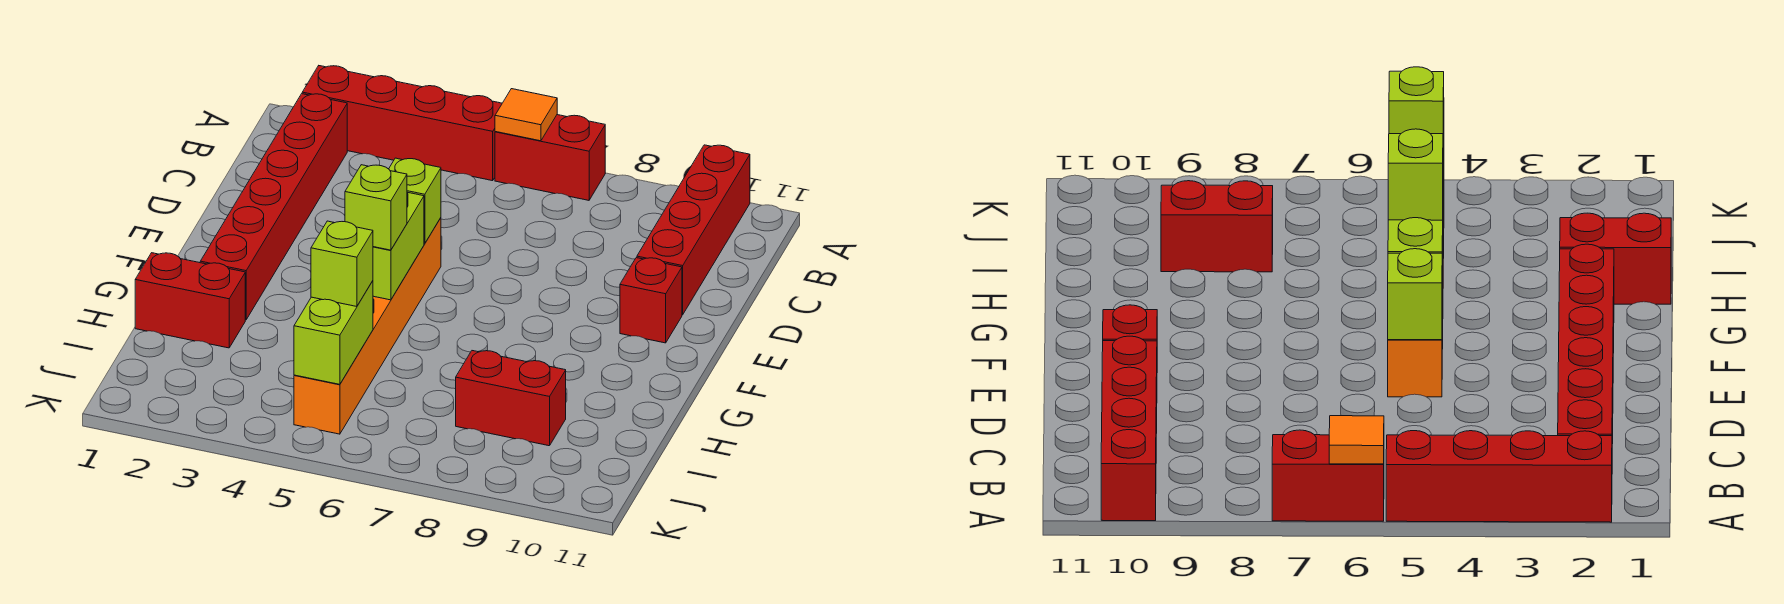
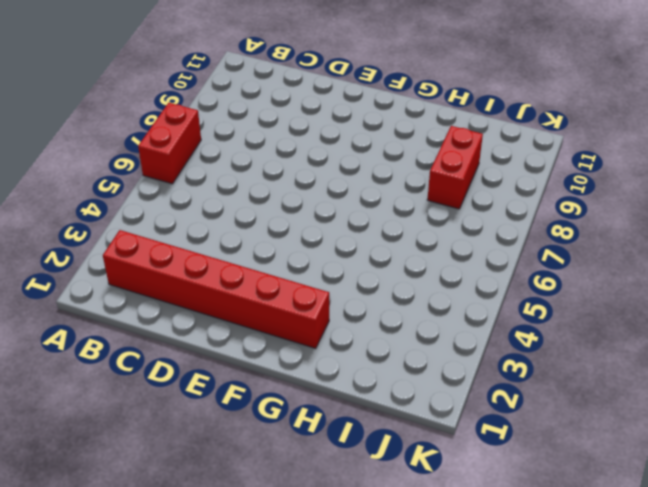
none -> red brick A2:A5 level 1
none -> red brick A10:D10 level 1
none -> orange brick E5:J5 level 1

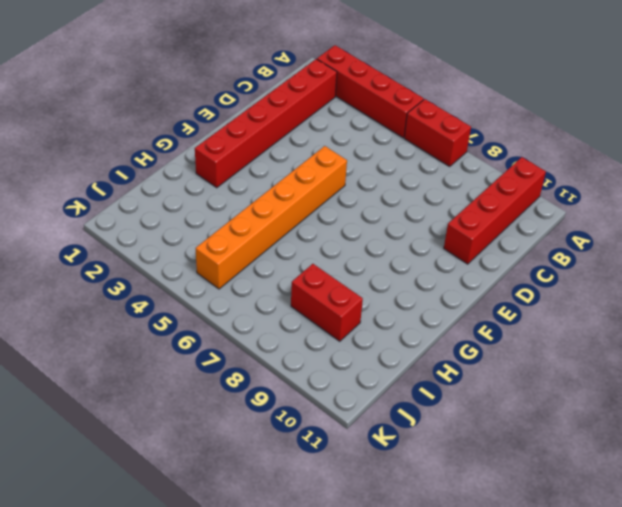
none -> red brick E10 level 1
none -> red brick H1:H2 level 1
none -> orange tile A6 level 2

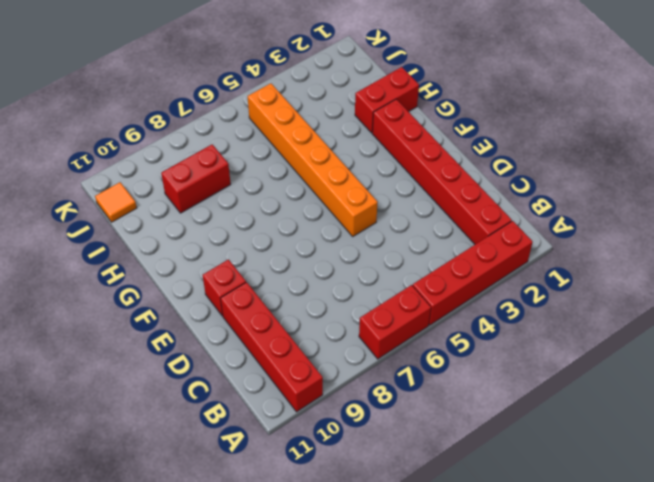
orange tile J11 level 1 -> orange tile A6 level 2
none -> lime brick E5 level 2
none -> lime brick F5:G5 level 2
none -> lime brick I5:J5 level 2

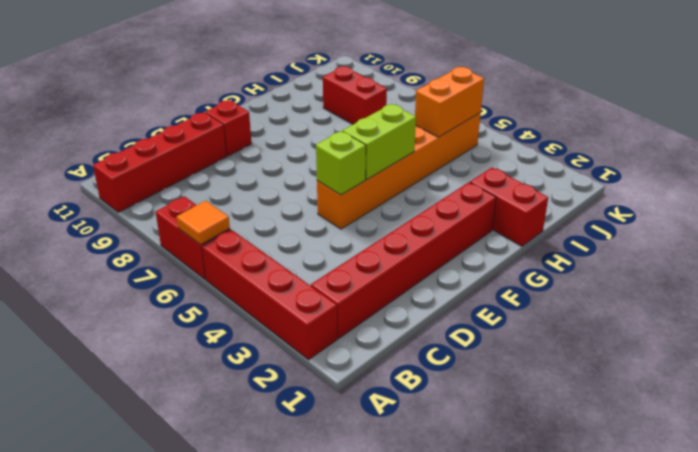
orange brick I5:J5 level 2 -> lime brick I5:J5 level 2
none -> lime brick G5 level 3
none -> lime brick I5 level 3

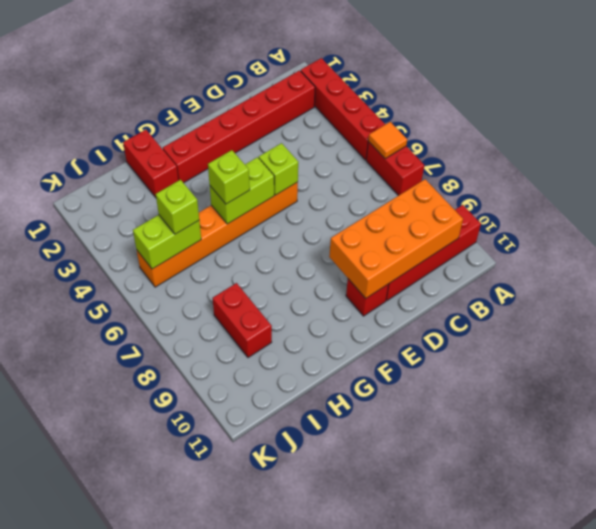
orange brick B9:E10 level 2 -> none

